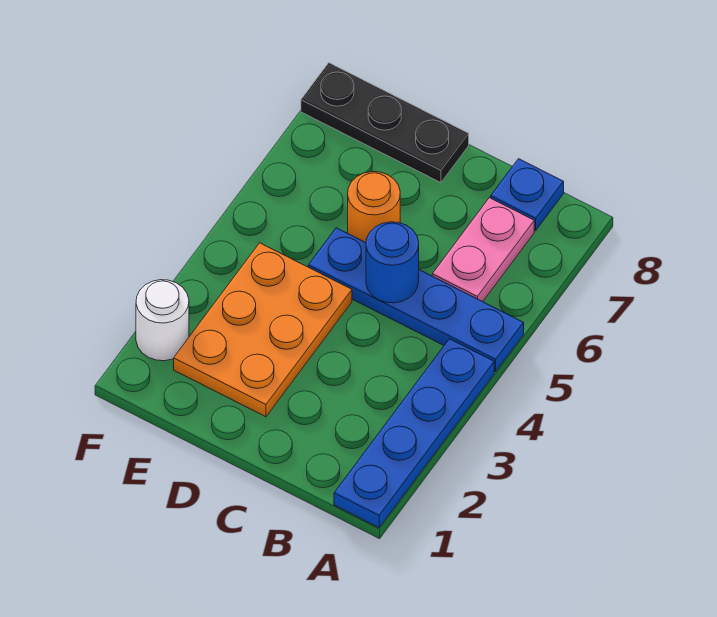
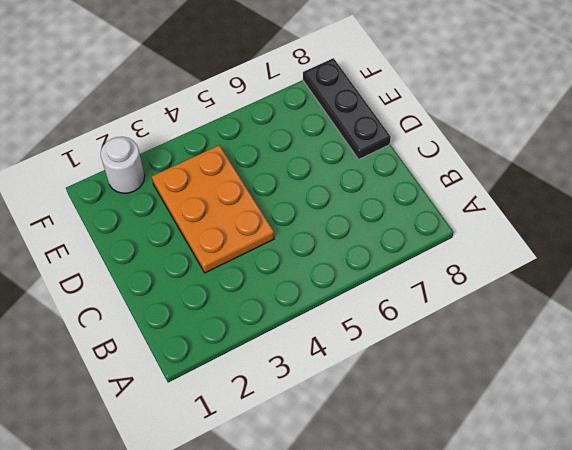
orange plate C3:E4 level 1 -> orange plate D2:E4 level 1
none -> blue plate A1:A4 level 1
none -> blue plate A5:D5 level 1

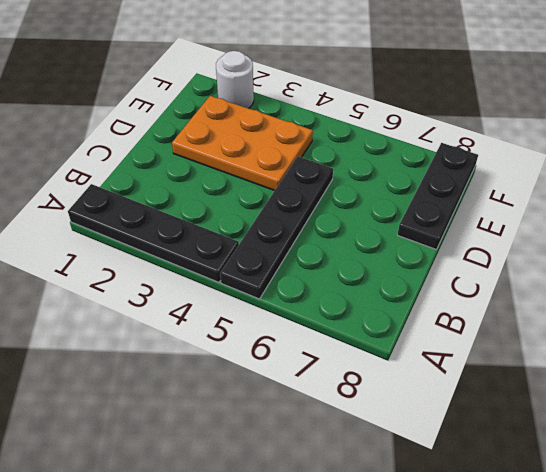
black plate A1:A4 level 1 -> blue plate A1:A4 level 1
black plate A5:D5 level 1 -> blue plate A5:D5 level 1
none -> pink plate B6:B7 level 1
none -> blue plate B8 level 1

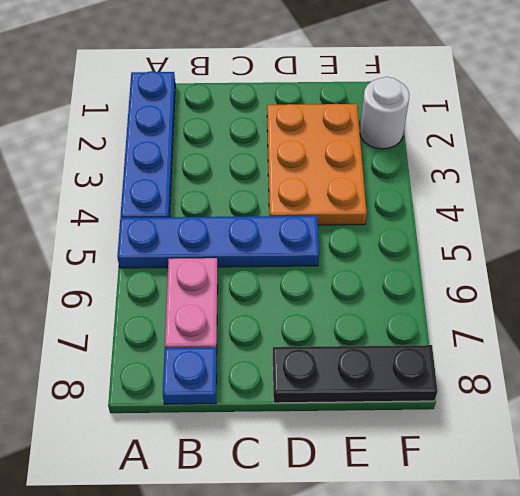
none -> orange round brick D6 level 1
none -> blue round brick C5 level 2

